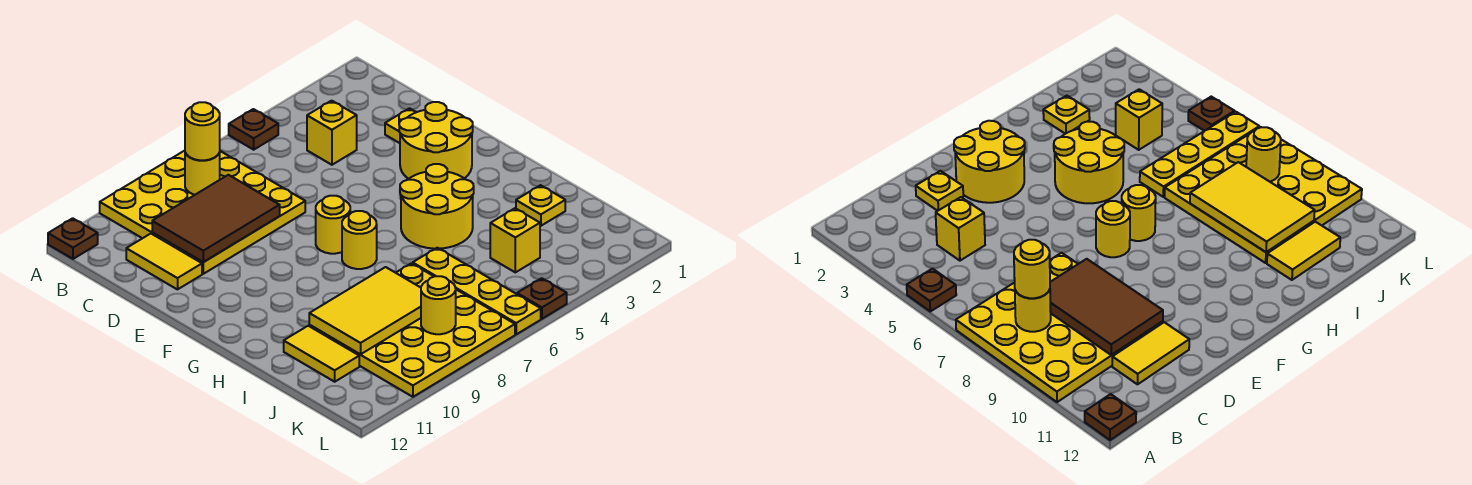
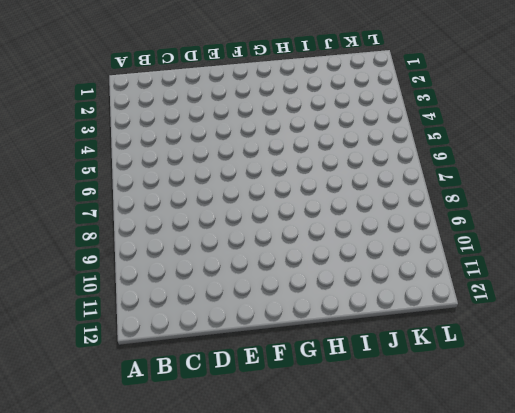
none -> brown plate A5 level 1
none -> yellow plate A7:D10 level 1
none -> brown plate A12 level 1

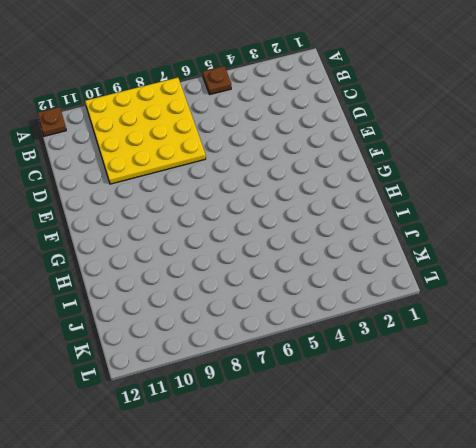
none -> yellow brick C4 level 1
none -> yellow tile C11:D11 level 1
none -> yellow plate D2 level 1

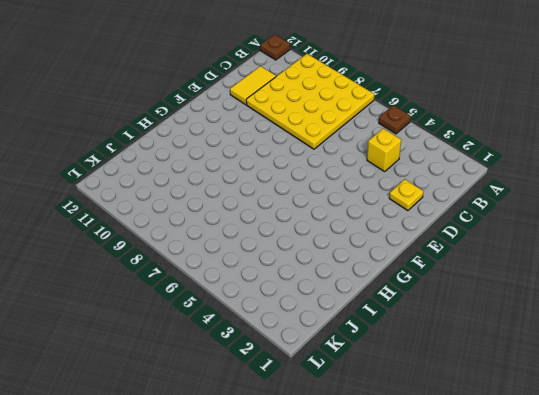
none -> yellow round brick E2:F3 level 1
none -> yellow round brick F7 level 1
none -> yellow round brick G4:H5 level 1

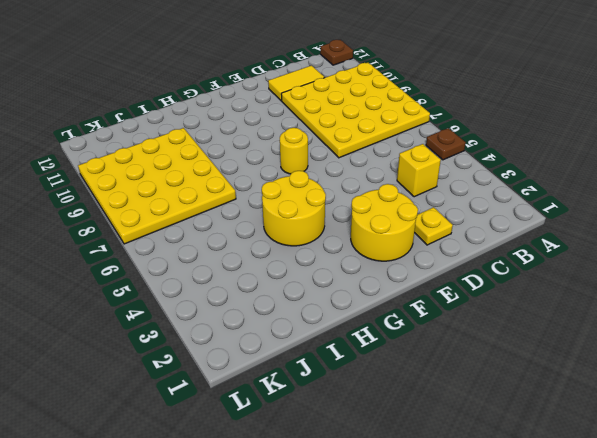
none -> yellow round brick G7 level 1
none -> yellow plate I2 level 1
none -> yellow plate I6:L6 level 1

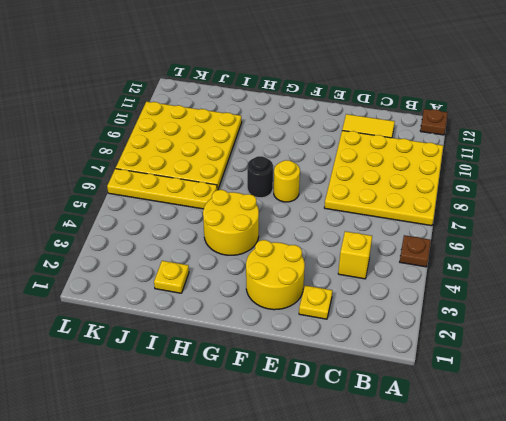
black round brick G7 level 1 -> yellow round brick G7 level 1
none -> yellow tile I11:J11 level 1
none -> yellow brick J4 level 1
none -> brown plate L5 level 1

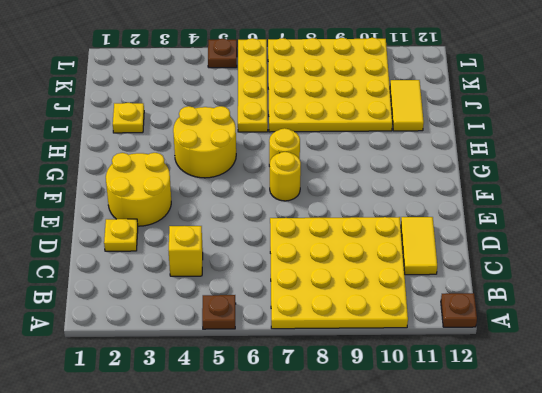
none -> yellow brick J4 level 1
none -> yellow round brick B8 level 2
none -> brown tile C8:D10 level 2

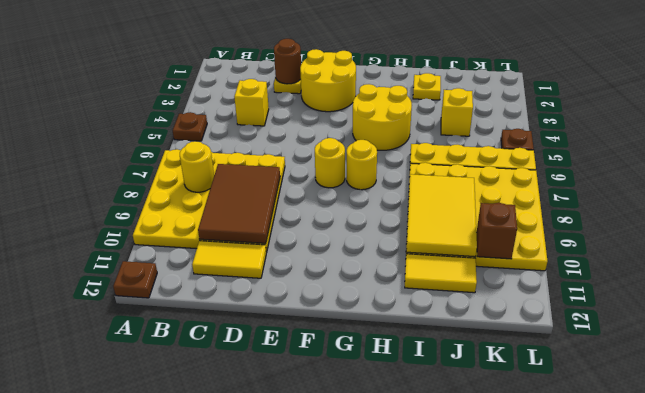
brown round brick D2 level 2 -> none
brown brick K10 level 2 -> none
none -> yellow round brick K8 level 2
none -> yellow round brick B8 level 3

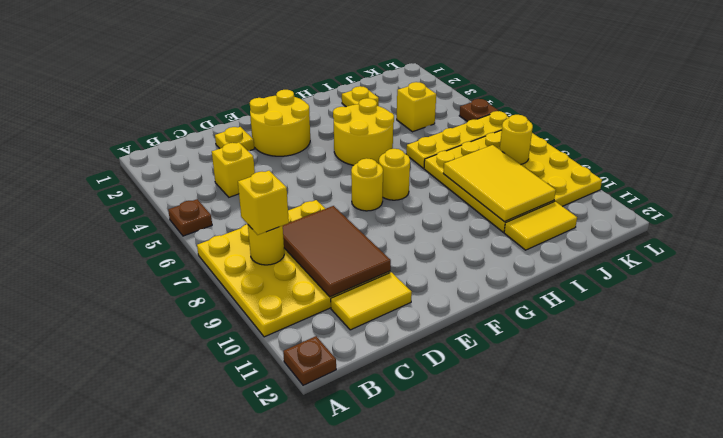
yellow brick B8 level 3 -> yellow round brick B8 level 3

